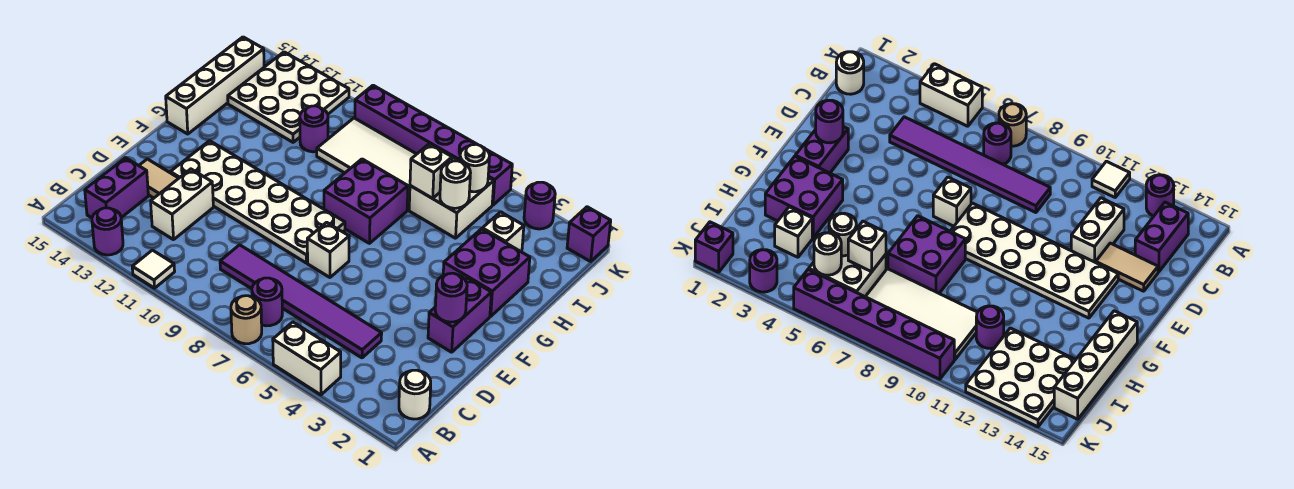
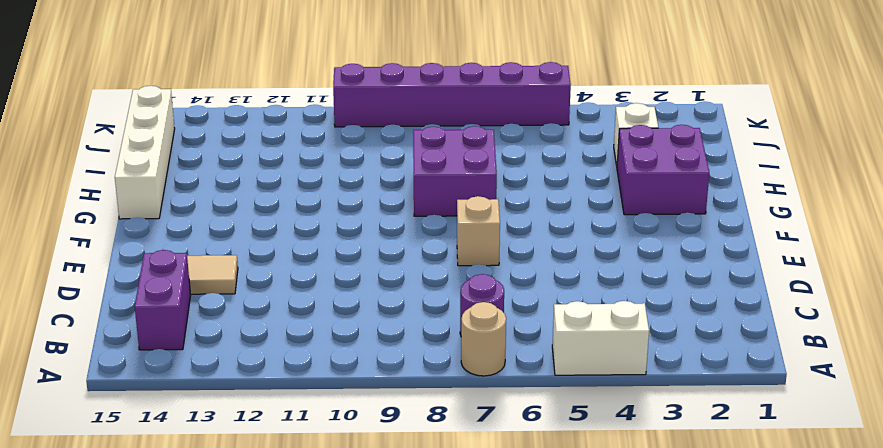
tan brick E7 level 1 -> white brick E7 level 1
none -> white tile A11 level 1
none -> purple round brick A13 level 1
none -> white round brick B1 level 1

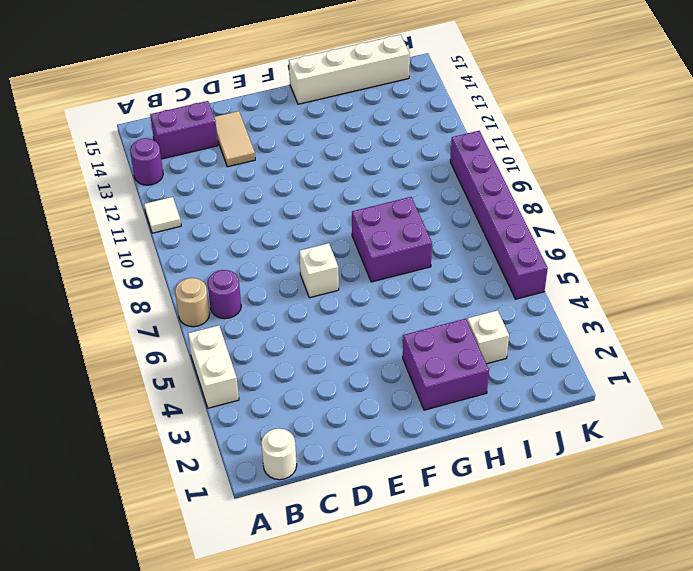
none -> purple tile C4:C9 level 1
none -> white brick C12:D12 level 1
none -> purple brick E2:F2 level 1

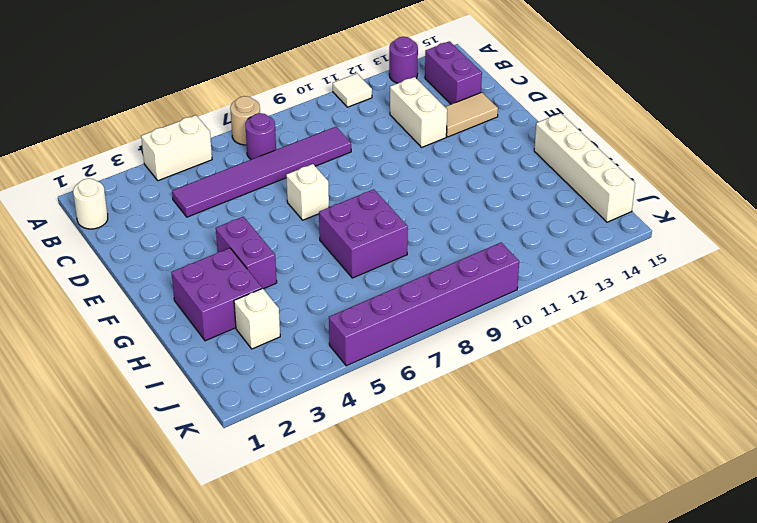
purple brick F4:G4 level 1 -> purple brick E2:F2 level 1
none -> white plate E8:F13 level 1
none -> white brick I5:J6 level 1
none -> white tile I7:J10 level 1

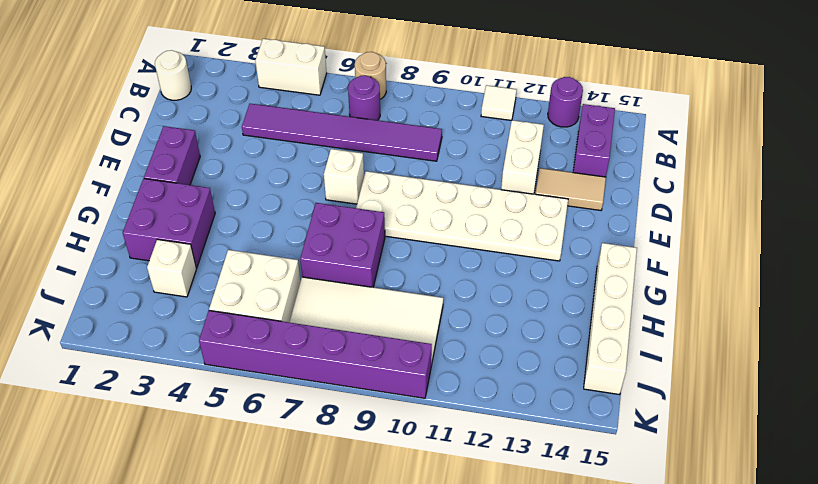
none -> purple round brick I11 level 1
none -> white plate I12:K14 level 1
none -> purple brick K1 level 1

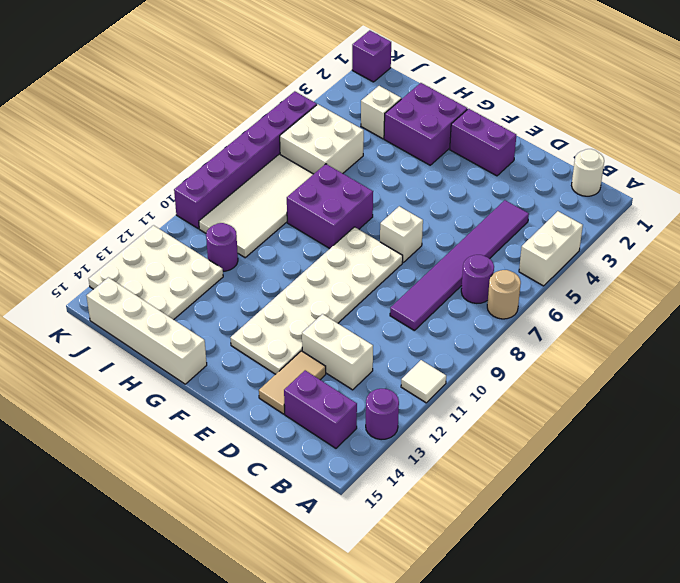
none -> purple round brick K3 level 1
none -> purple round brick E2 level 2
none -> white round brick I5 level 2

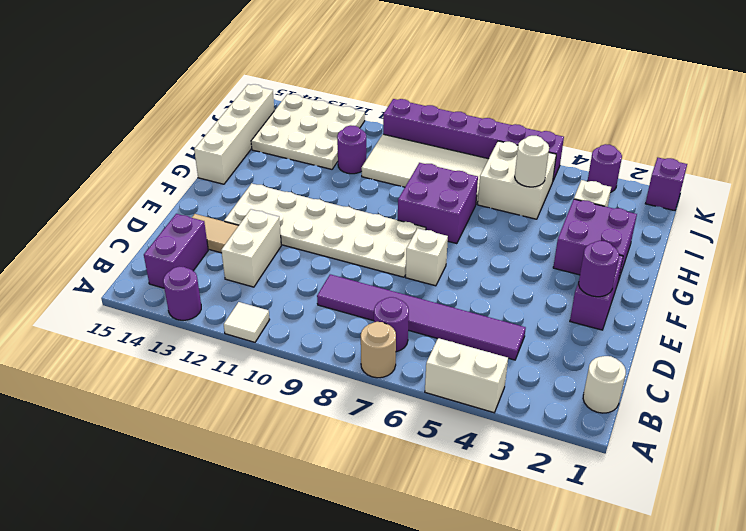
none -> white brick I6 level 2
none -> white round brick J5 level 2

